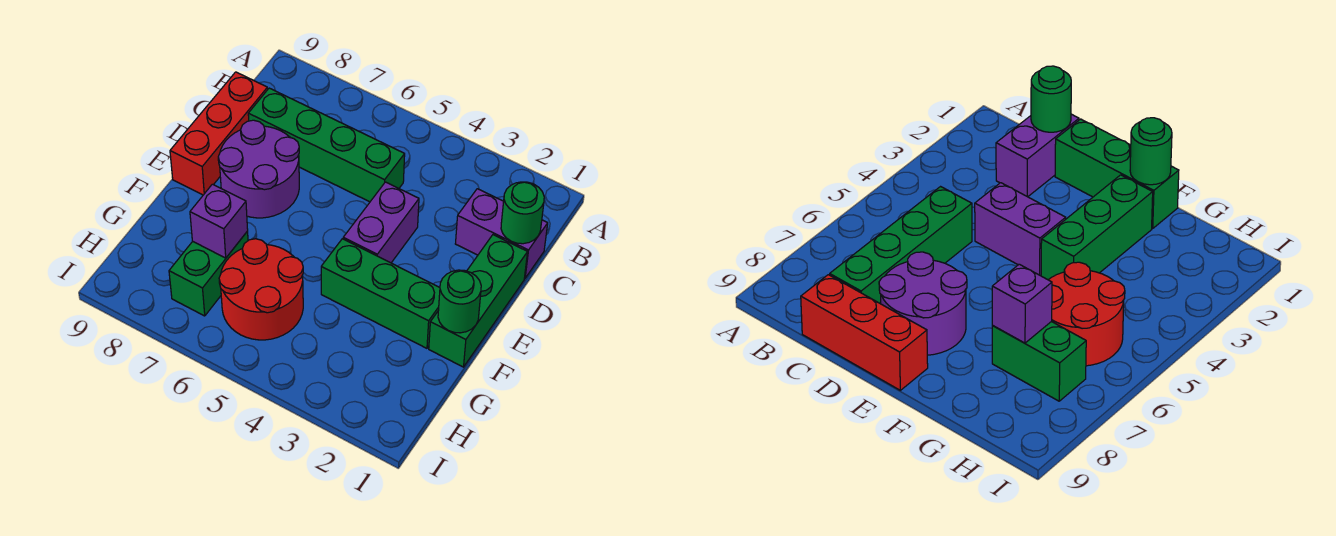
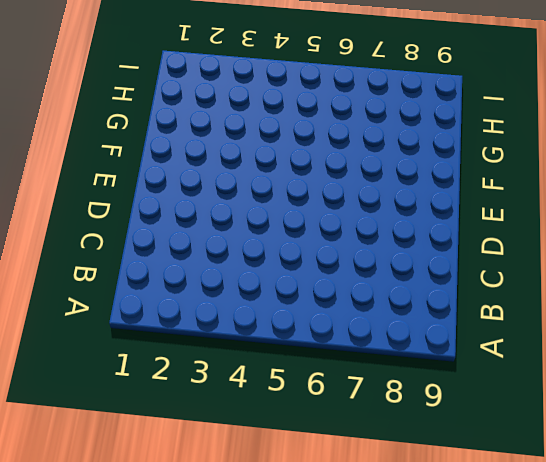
none -> purple brick C1:C2 level 1
none -> green brick C5:C8 level 1
none -> red brick C9:E9 level 1

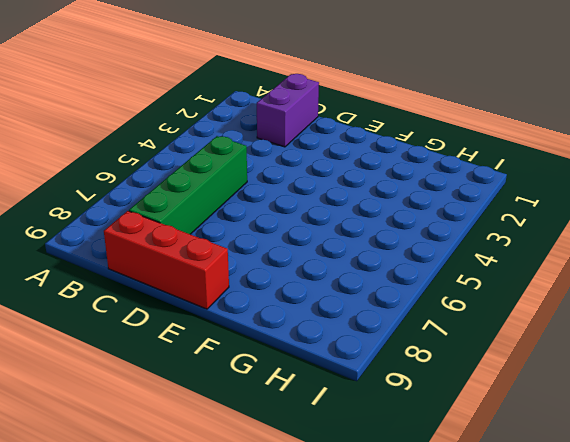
none -> green brick D1:F1 level 1
none -> purple brick D4:E4 level 1
none -> purple round brick D7:E8 level 1

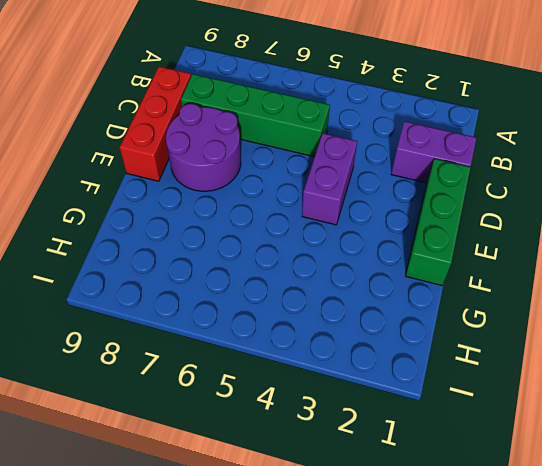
none -> green brick F2:F4 level 1
none -> red round brick G5:H6 level 1
none -> green brick G7:H7 level 1

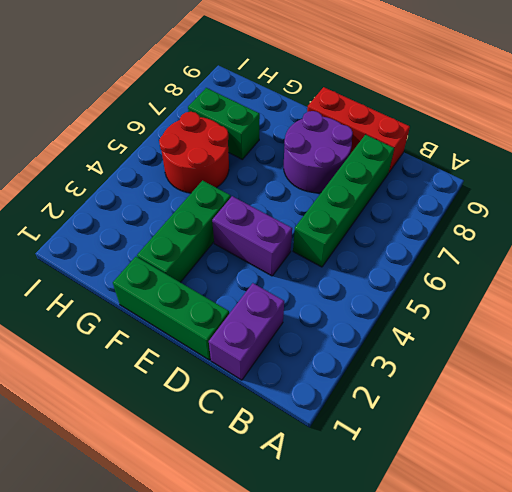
none -> green round brick C1 level 2
none -> green round brick F1 level 2
none -> purple brick G7 level 2

